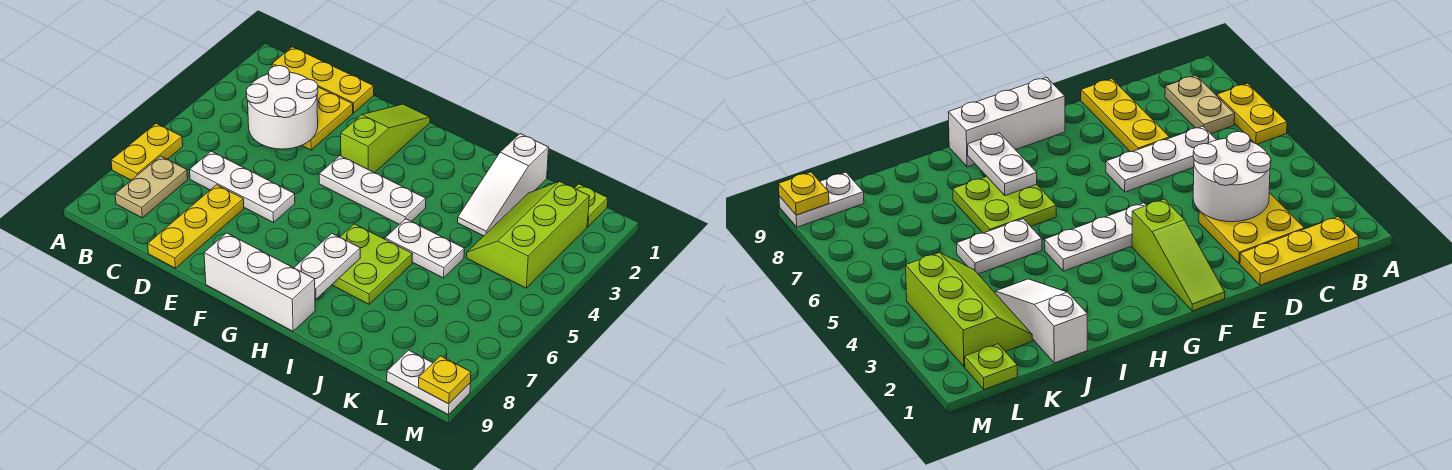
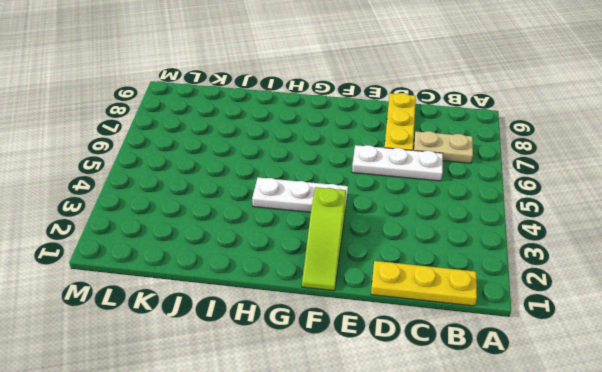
tan plate B7:C7 level 1 -> tan plate B7:B8 level 1
none -> yellow plate A6:A7 level 1
none -> yellow plate C2:D3 level 1
none -> white brick F9:H9 level 1

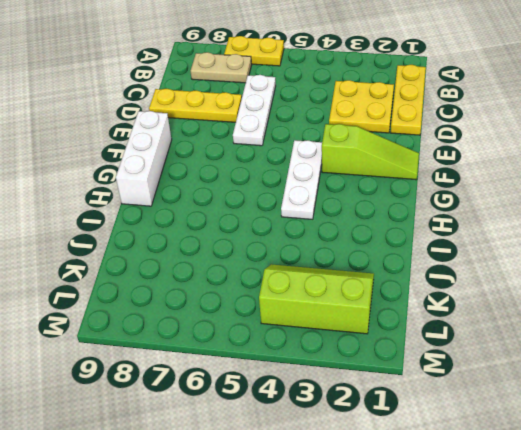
none -> lime plate H6:I7 level 1
none -> white plate I5:J5 level 1
none -> white slope J1:J3 level 1 top 1

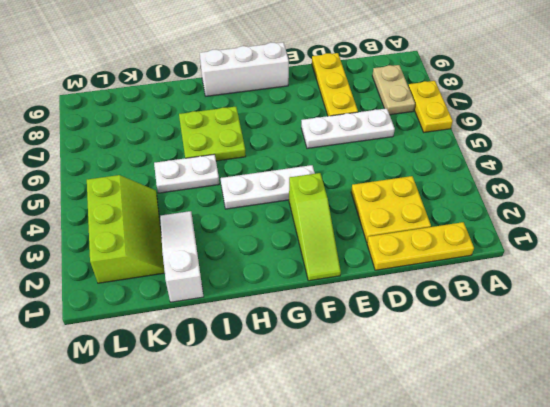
none -> lime plate L1 level 1
none -> white plate L9:M9 level 1
none -> white round brick C3:D4 level 2

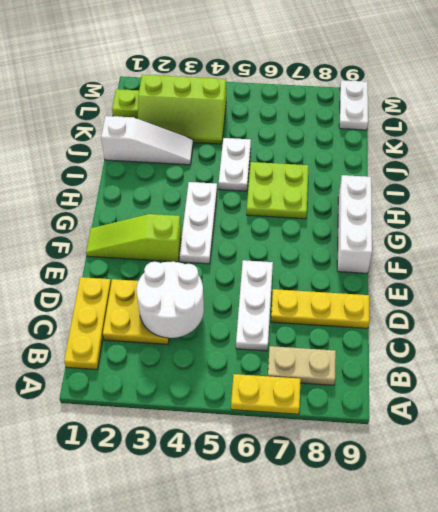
none -> white plate H7:H8 level 2
none -> yellow plate M9 level 2

